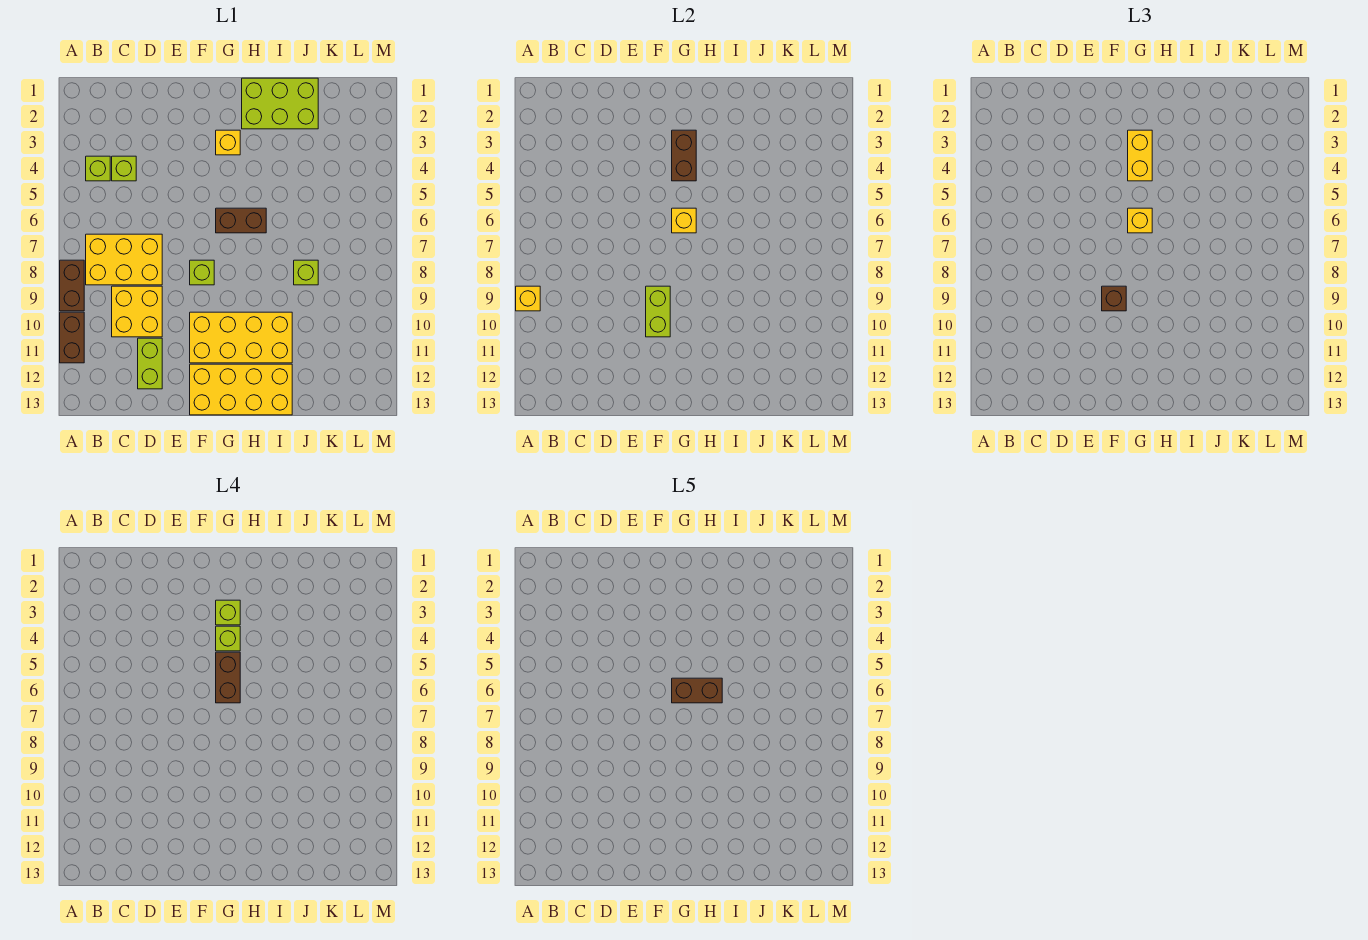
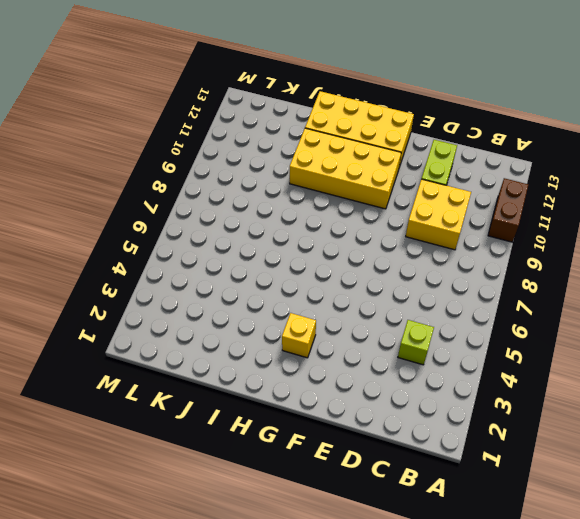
none -> brown brick A8:A9 level 1
none -> lime brick B4 level 1
none -> yellow brick B7:D8 level 1

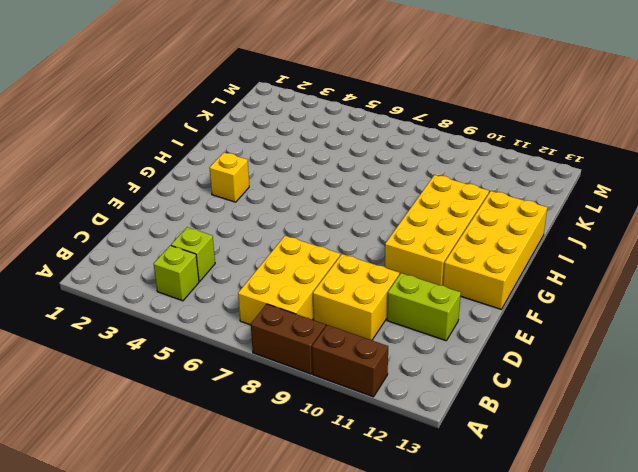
none -> lime brick F8 level 1
none -> brown brick G6:H6 level 1
none -> lime brick H1:J2 level 1

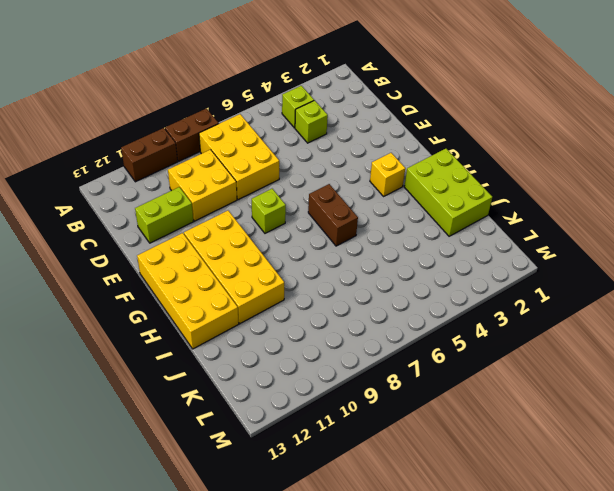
none -> lime brick J8 level 1
none -> yellow brick A9 level 2
none -> lime brick F9:F10 level 2

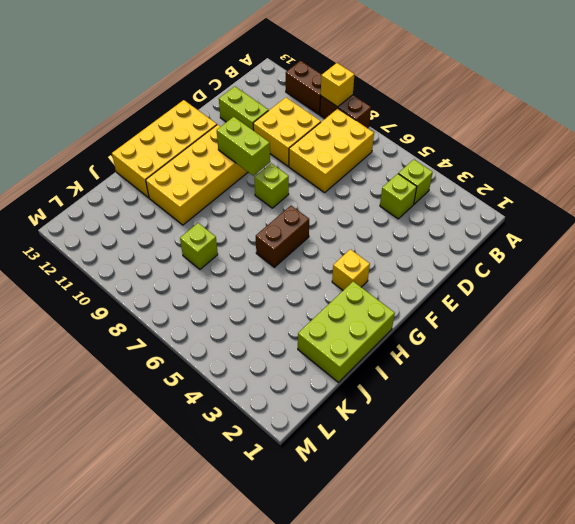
none -> brown brick G3:G4 level 2
none -> yellow brick G6 level 2
none -> brown brick F9 level 3

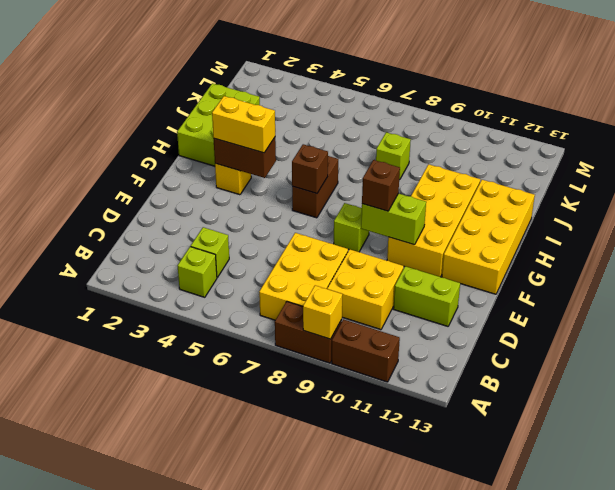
brown brick G6 level 2 -> yellow brick G6 level 2
none -> yellow brick G6 level 3
none -> lime brick G3 level 4
none -> lime brick G4 level 4

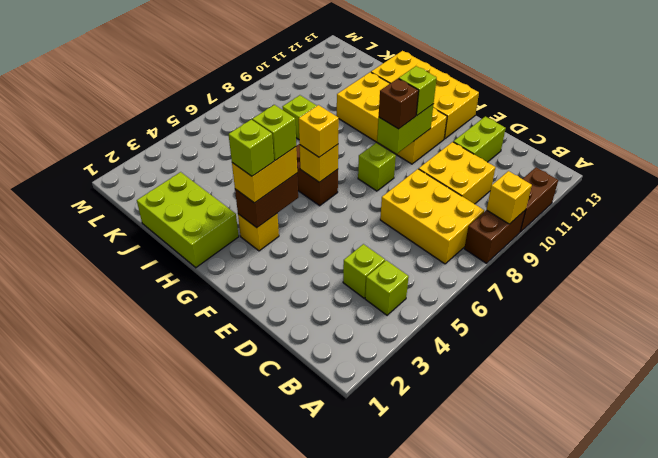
lime brick F10 level 3 -> none
none -> brown brick G5:G6 level 4
none -> brown brick G6:H6 level 5

